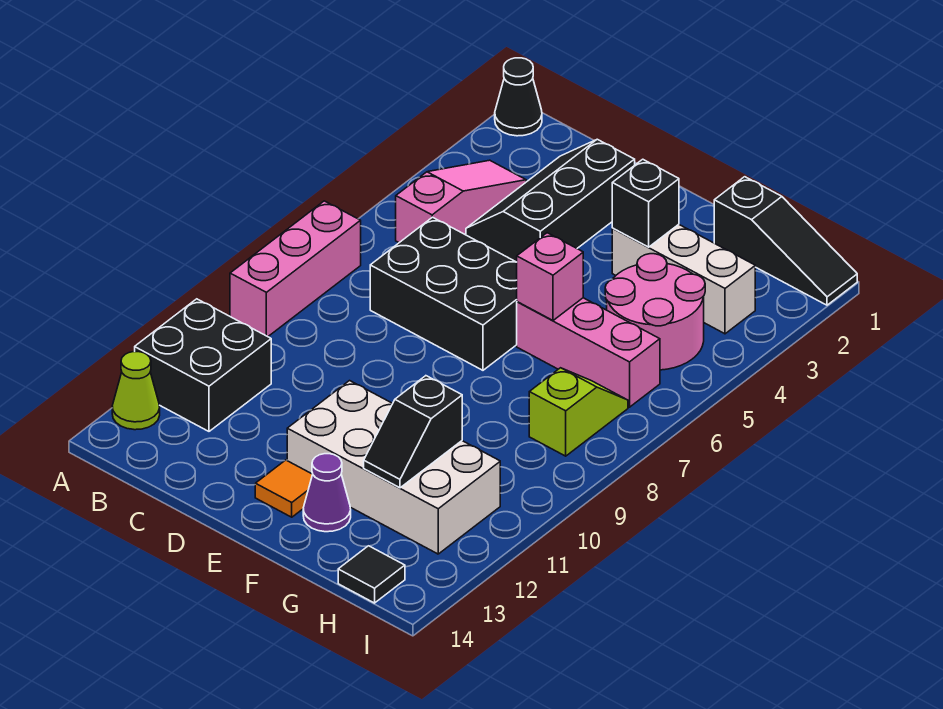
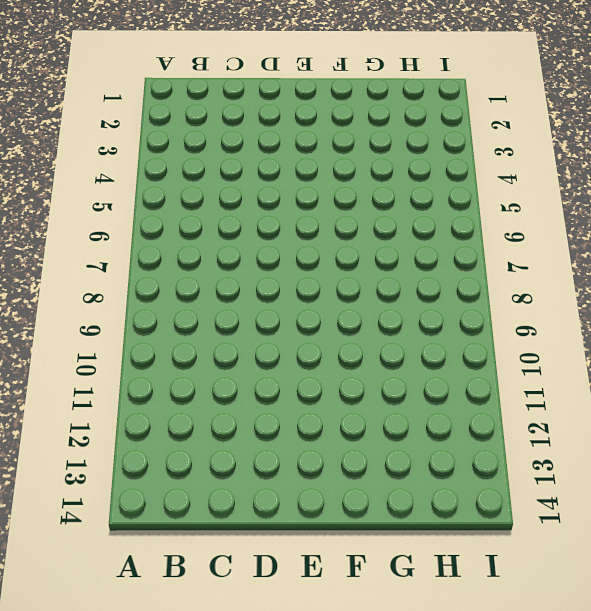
none -> black cone A1 level 1
none -> pink brick A7:A9 level 1
none -> black brick A11:B12 level 1

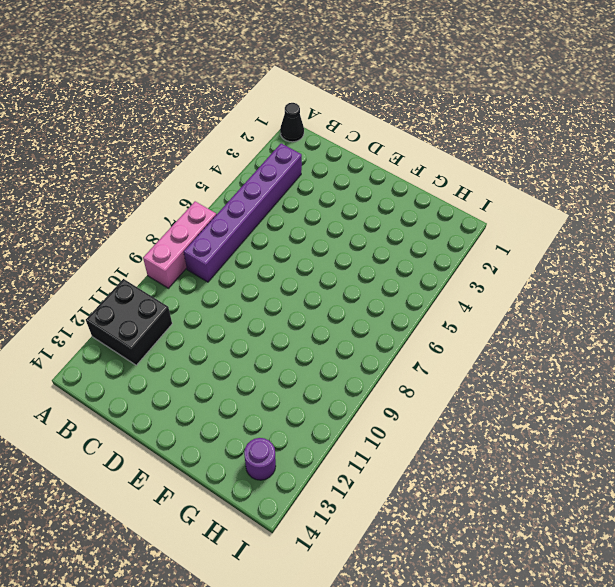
purple brick B3:B8 level 1 -> pink slope B3:B5 level 1 top 5
purple round brick H13 level 1 -> none
none -> lime cone A13 level 1
none -> black slope C2:D4 level 1 top D
none -> black brick C6:E7 level 1

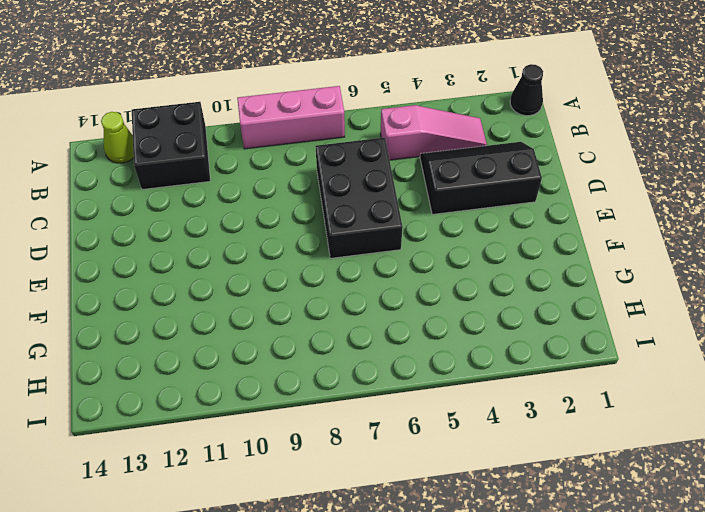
none -> white brick E11:H12 level 1
none -> orange tile E13 level 1
none -> white brick F3:H3 level 1

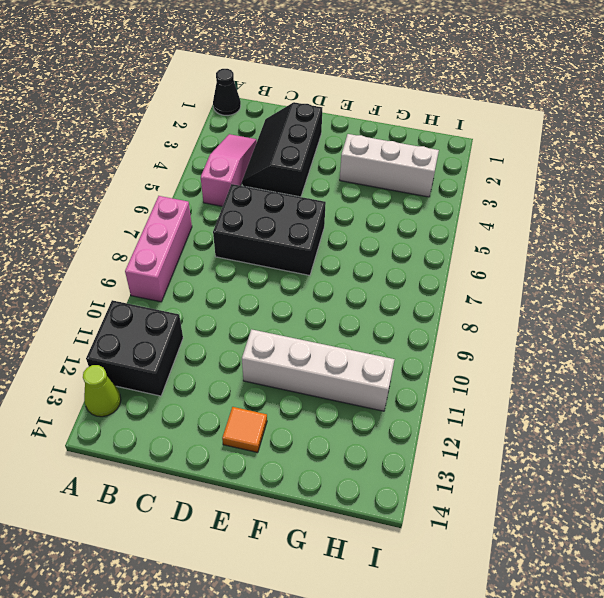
white brick E11:H11 level 1 -> white brick E11:H12 level 1
none -> pink brick F6:H6 level 1
none -> purple cone F13 level 1
none -> black slope G1:I1 level 1 top G

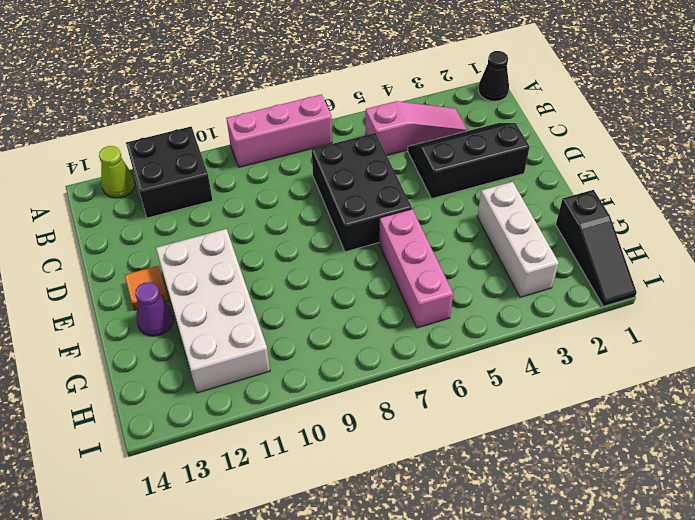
none -> pink round brick G4:H5 level 1
none -> lime slope H7:H8 level 1 top 8
none -> black tile H14 level 1

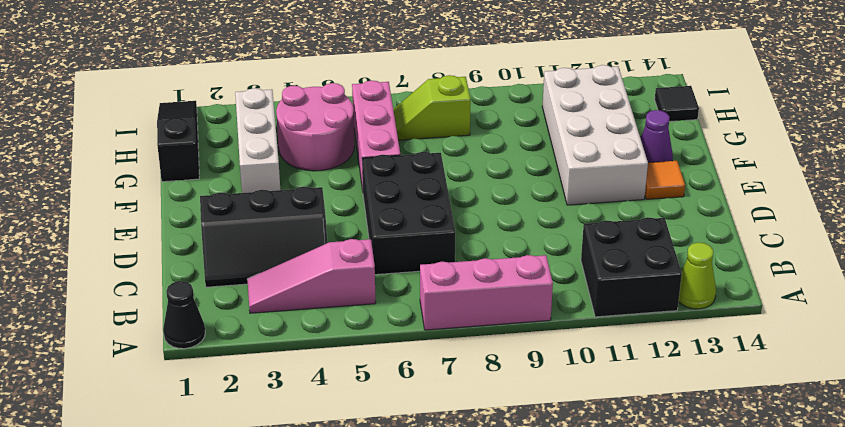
none -> black brick F3 level 2
none -> pink brick F6 level 2
none -> black slope G11:G12 level 2 top 11

